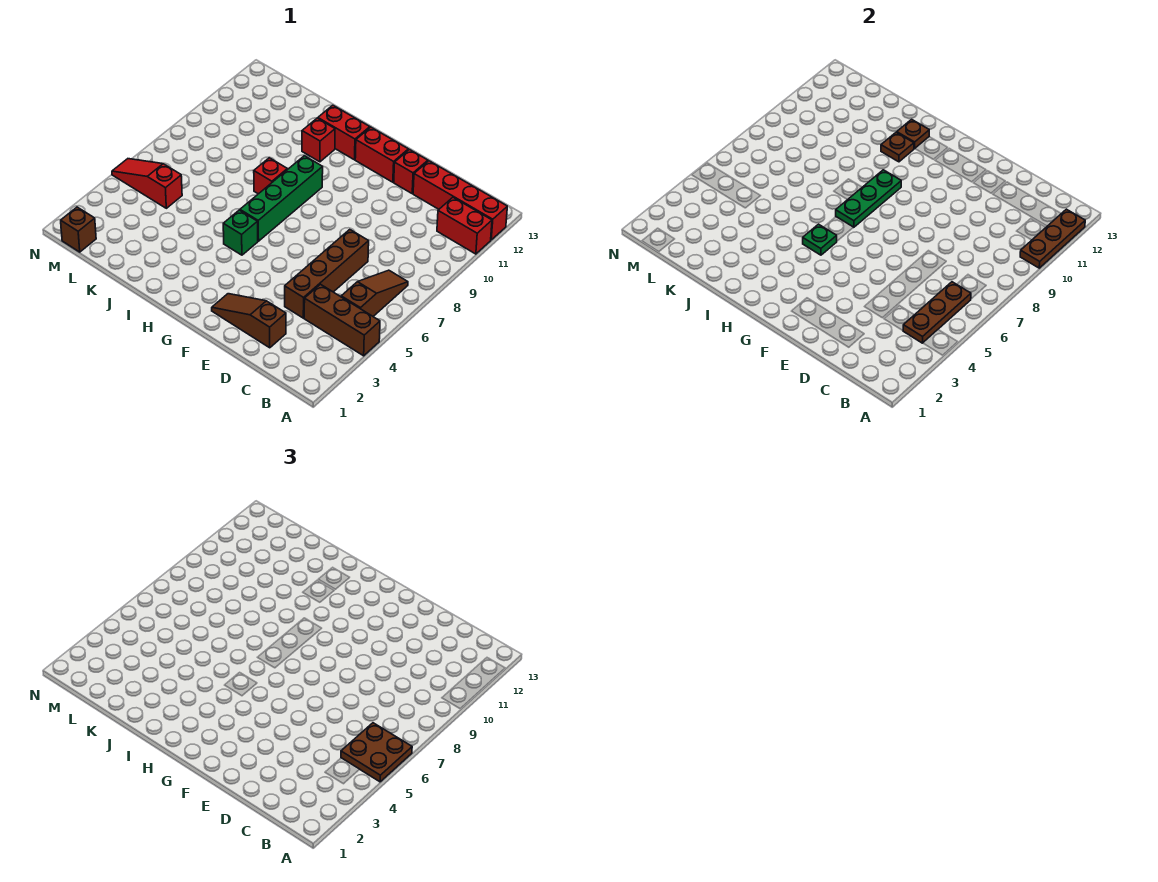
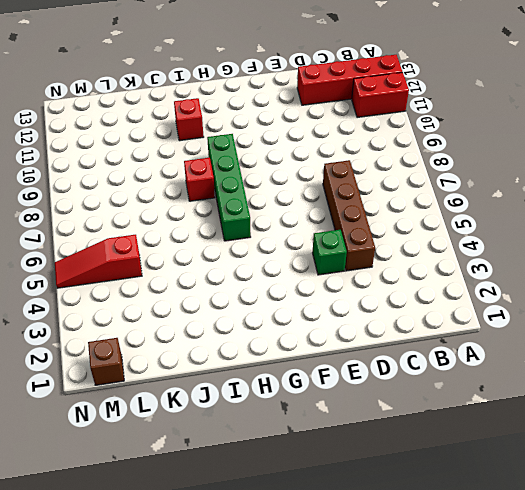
green brick E4 level 1 -> green brick H5 level 1
none -> brown brick A4:C4 level 1
none -> brown slope B5:B7 level 1 top 5
none -> brown slope D2:F2 level 1 top D

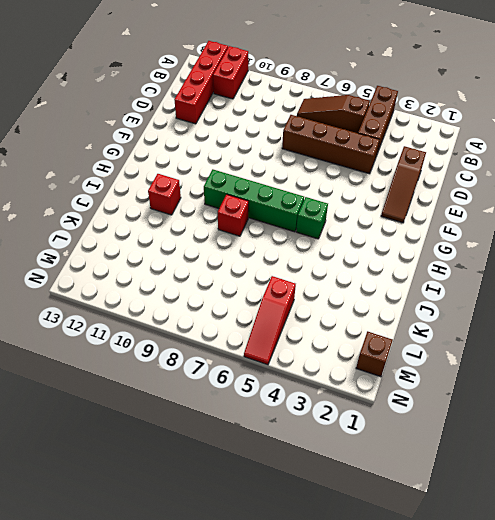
none -> red brick E12 level 1
none -> red brick F12:G12 level 1
none -> red brick H12:I12 level 1

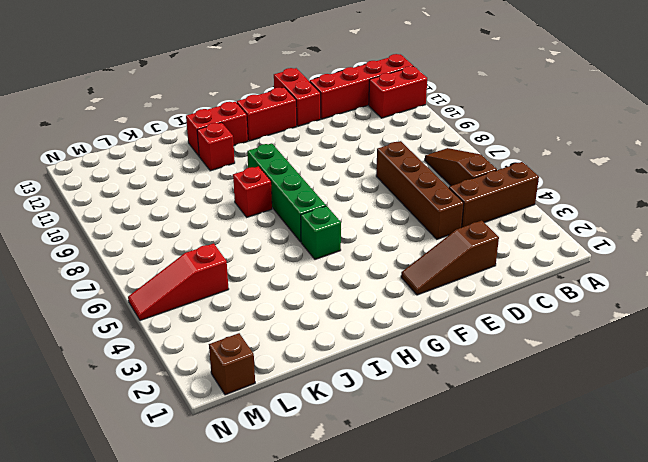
red brick E12:E13 level 1 -> red brick E12 level 1
none -> brown plate A10:A12 level 2
none -> brown plate B4:B6 level 2
none -> green plate H5 level 2

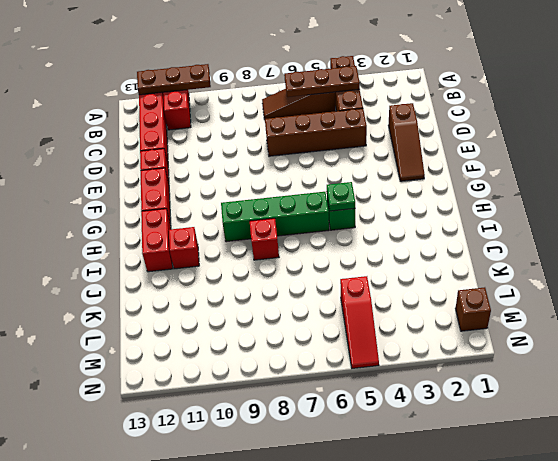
none -> green plate H7:H9 level 2
none -> brown plate I11 level 2
none -> brown plate I12 level 2

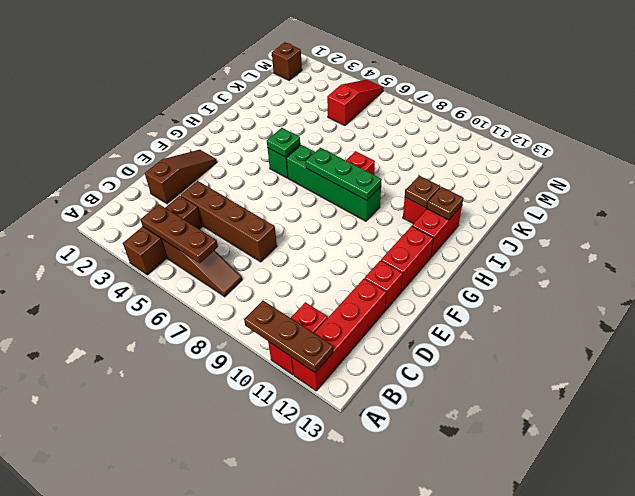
none -> brown plate A5:B6 level 3

